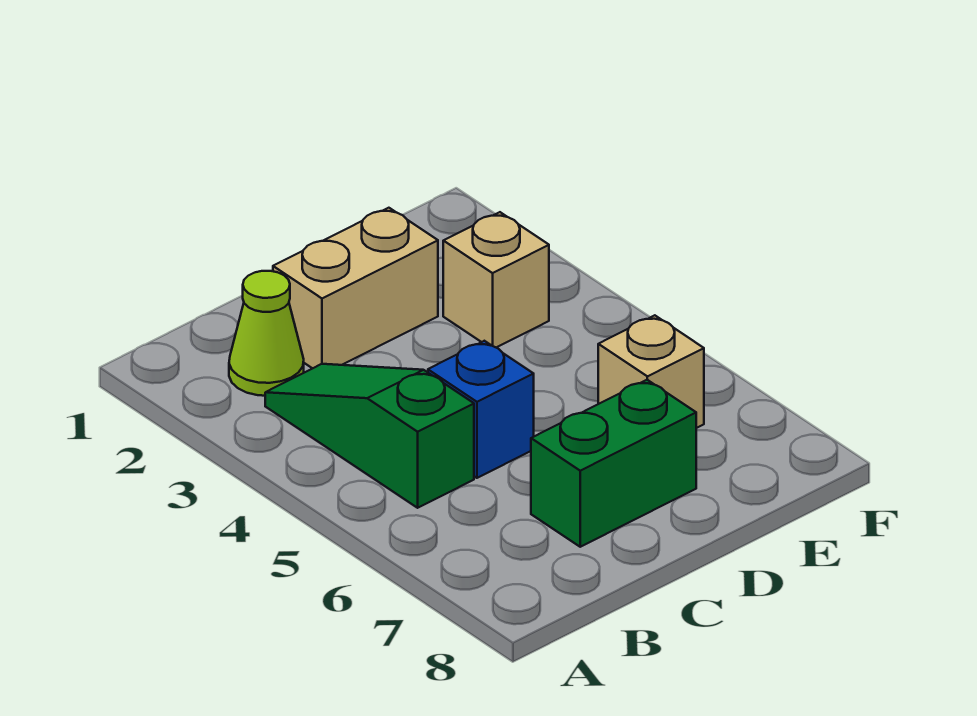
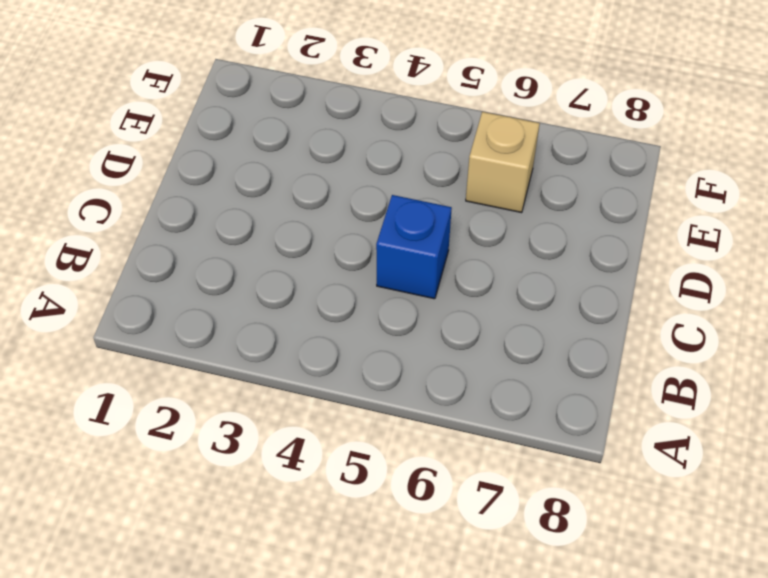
none -> lime cone B2 level 1
none -> green slope B3:B5 level 1 top 5

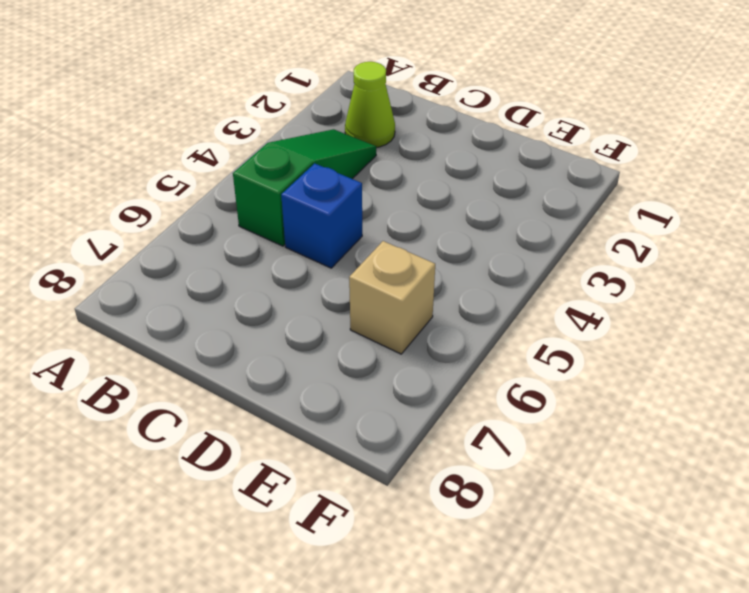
none -> tan brick C2:D2 level 1
none -> green brick C7:D7 level 1

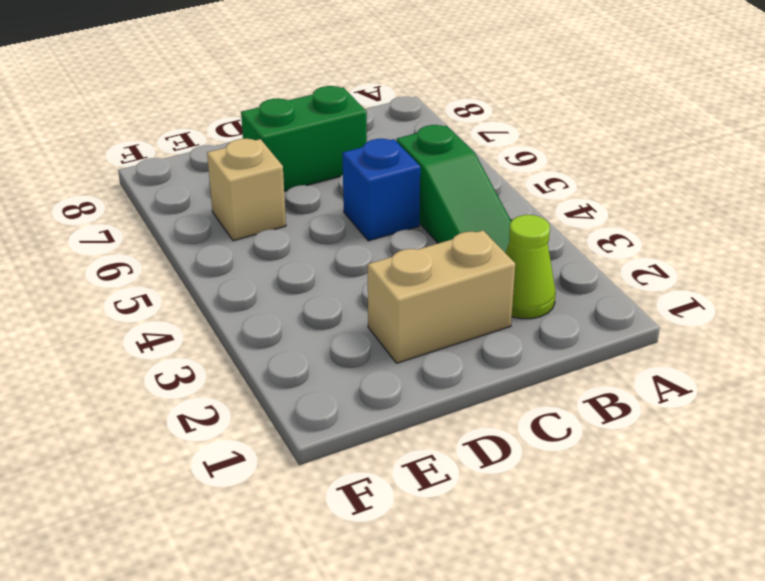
none -> tan brick E3 level 1

